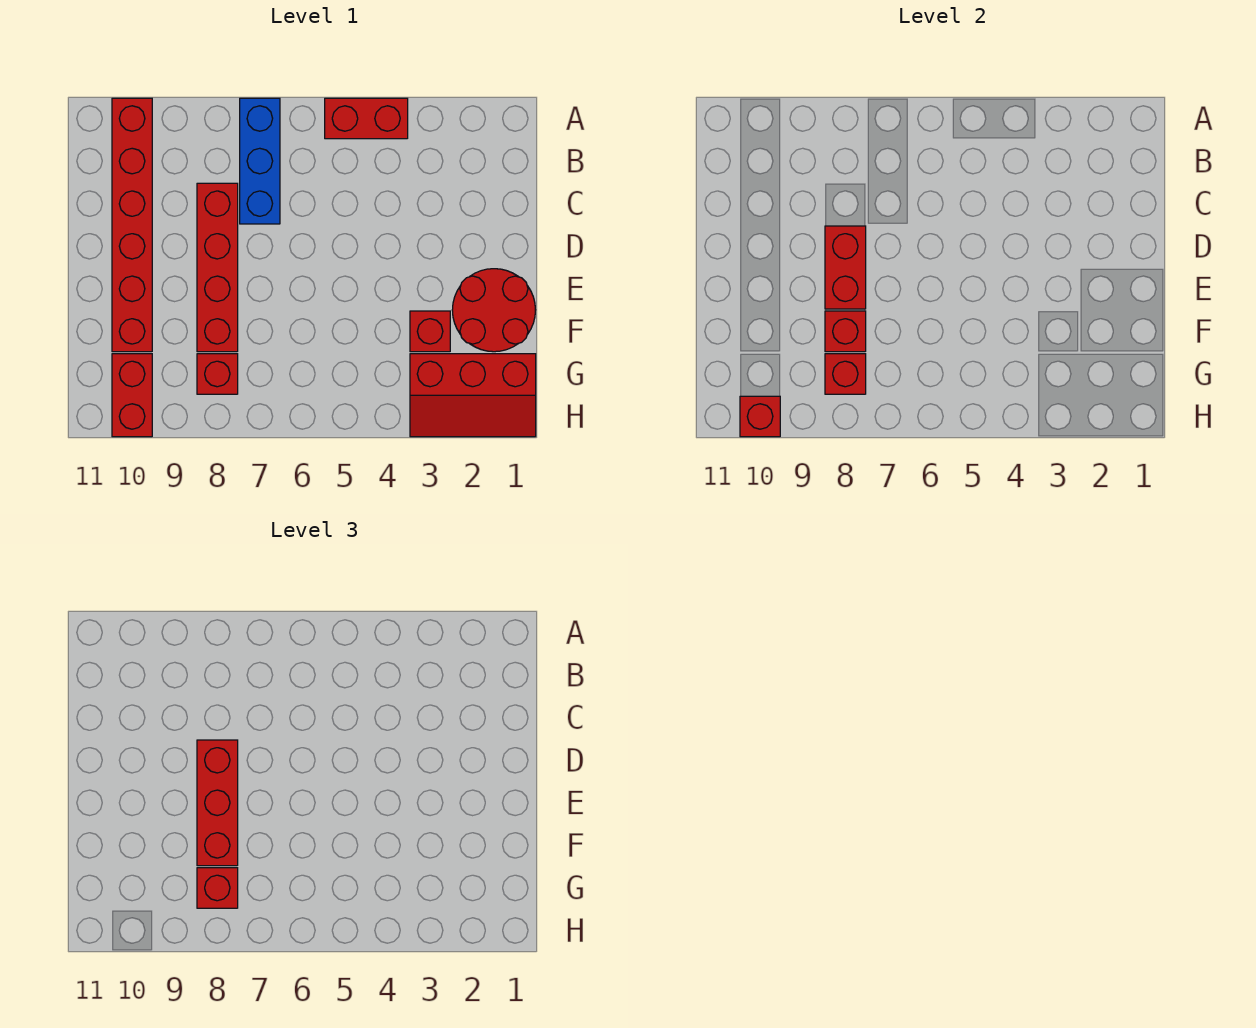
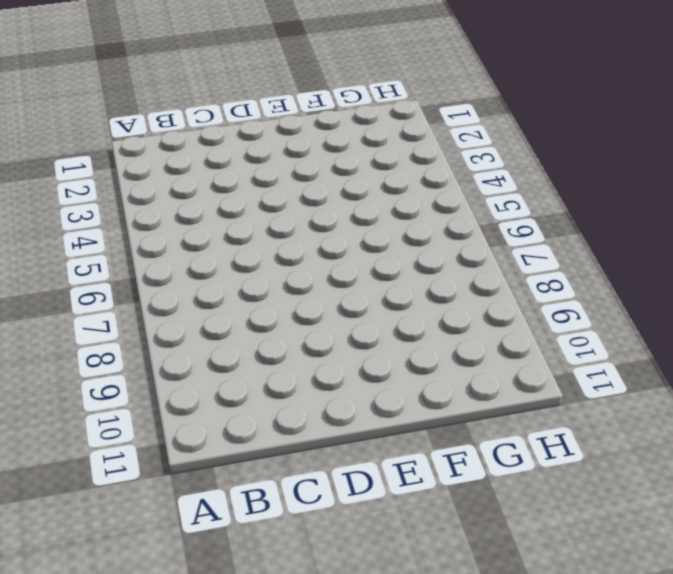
none -> red brick A4:A5 level 1
none -> blue brick A7:C7 level 1
none -> red brick A10:F10 level 1

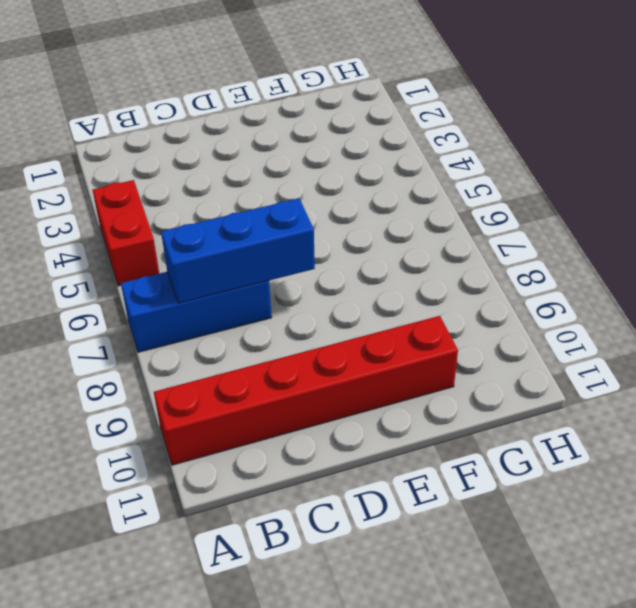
blue brick B7:D7 level 2 -> none
none -> red brick C8:F8 level 1
none -> red round brick E1:F2 level 1
none -> red brick F3 level 1

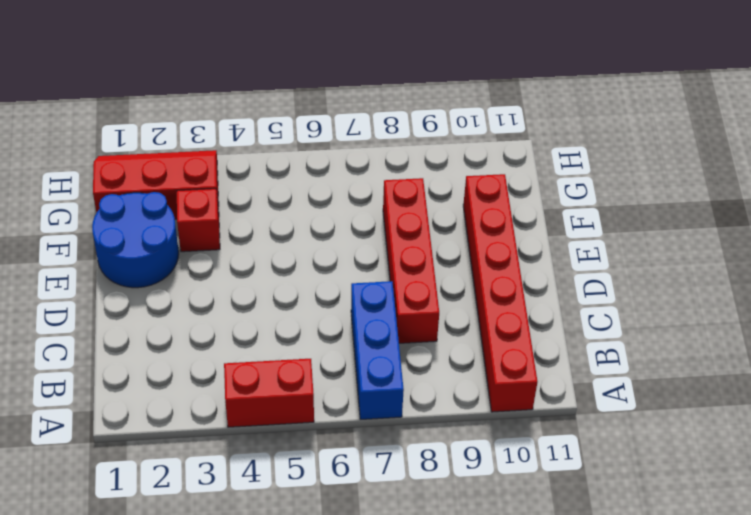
blue round brick E1:F2 level 1 -> red round brick E1:F2 level 1
none -> red brick G8 level 1
none -> red brick G10:H10 level 1
none -> red brick D8:E8 level 2

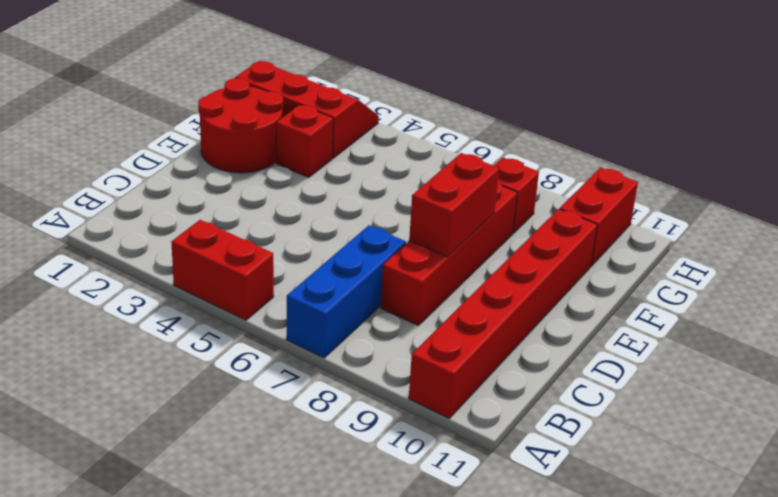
none -> red brick F8 level 2
none -> red brick G8 level 2
none -> red brick H10 level 2

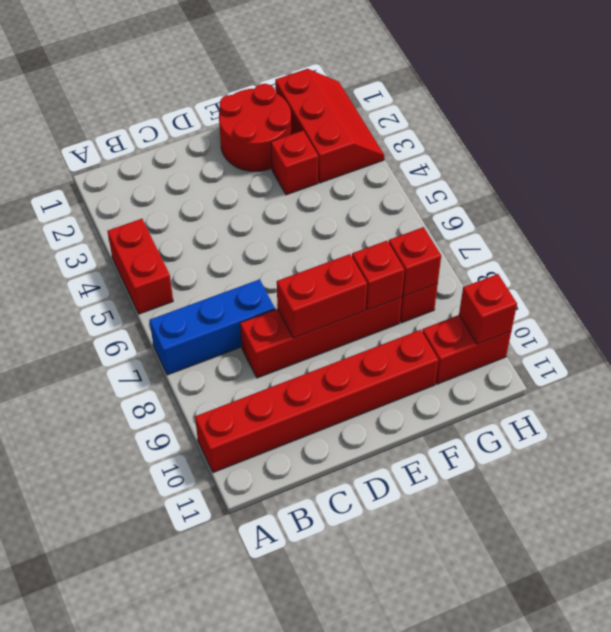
none -> red brick D8:F8 level 3
none -> red brick G8 level 3

